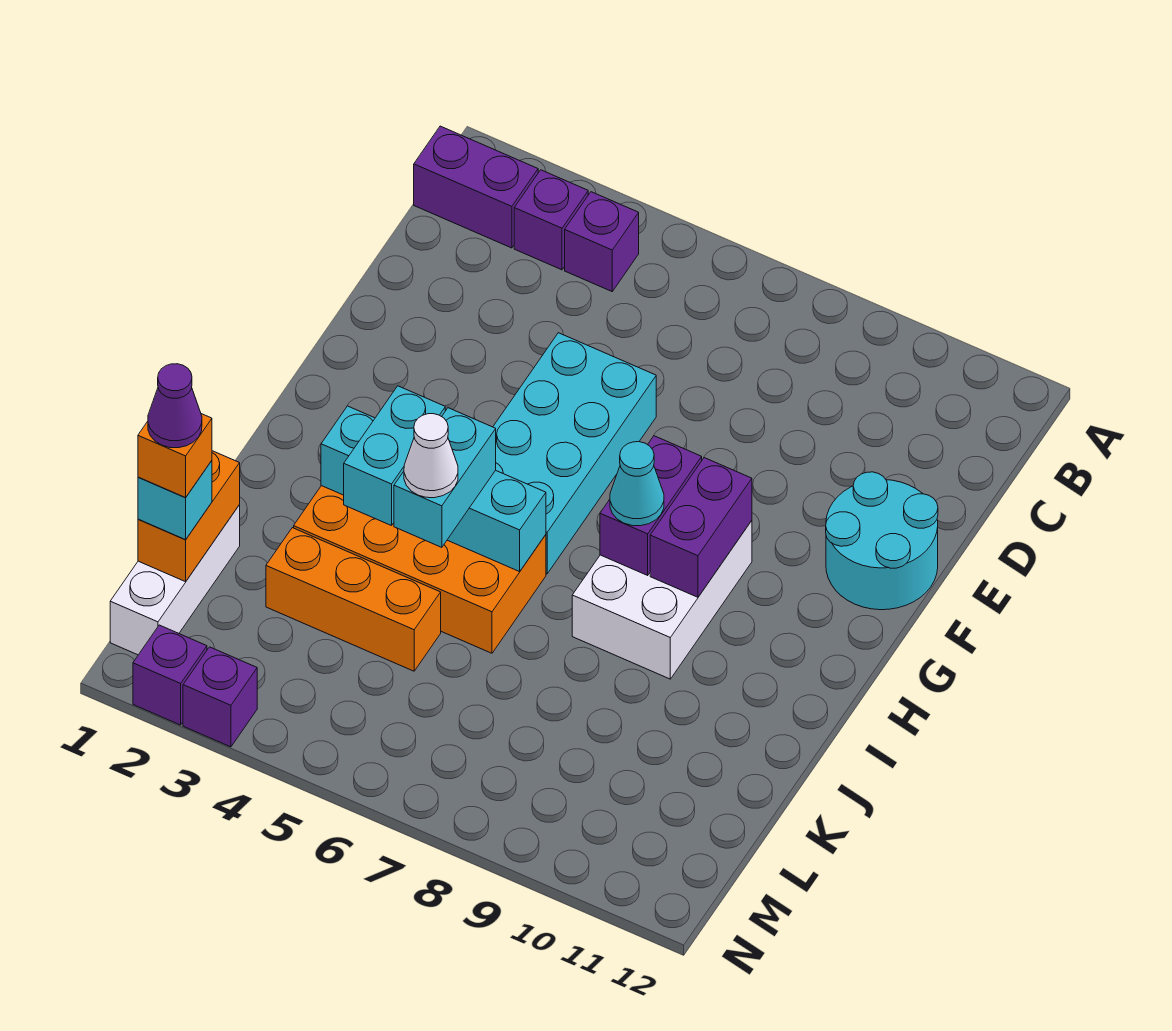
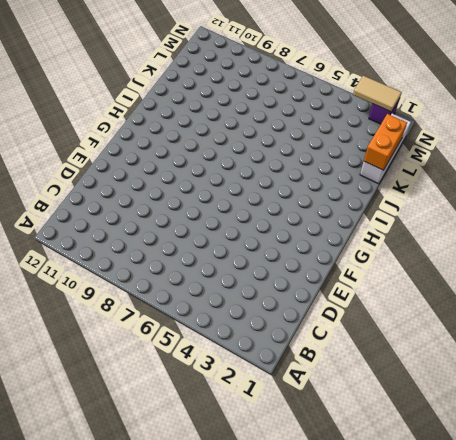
tan tile N2:N3 level 2 -> none
none -> purple brick B1:B2 level 1
none -> purple brick B3 level 1
none -> purple brick B4 level 1

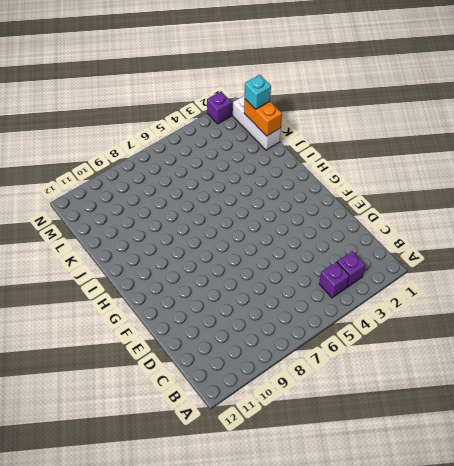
none -> purple brick B1:B2 level 1
none -> cyan brick E5:H6 level 1
none -> cyan round brick E11:F12 level 1

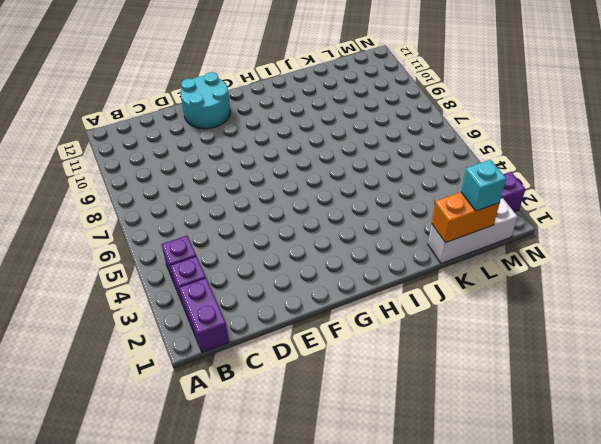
none -> cyan brick E5:H6 level 1
none -> white brick G8:I9 level 1
none -> orange brick I3:J6 level 1

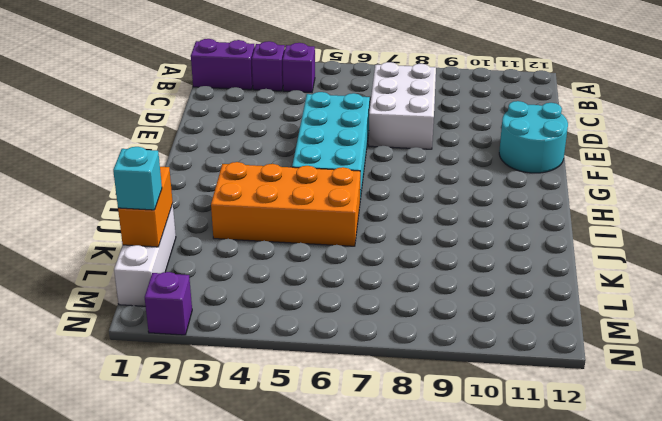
white brick C7:E8 level 1 -> white brick G8:I9 level 1
none -> orange brick K3:K5 level 1
none -> purple brick N3 level 1
none -> purple brick G8:H8 level 2

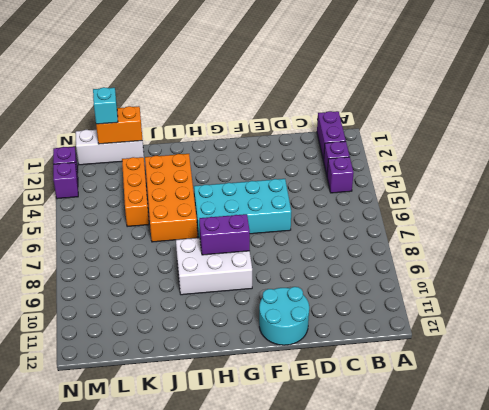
none -> purple brick G9:H9 level 2
none -> cyan brick I3:I6 level 2
none -> cyan cone H8 level 3

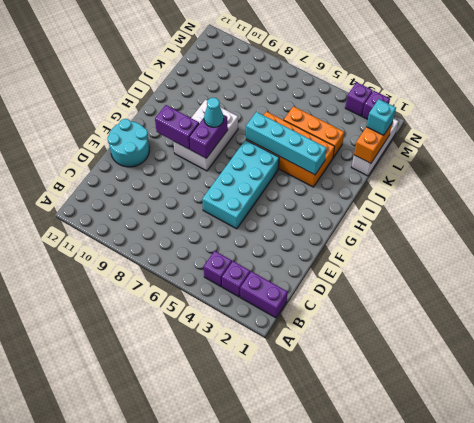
purple brick G9:G10 level 2 -> purple brick G9:H9 level 2
none -> cyan brick I4:J4 level 3
none -> cyan brick I5:J5 level 3
none -> white cone J5 level 4

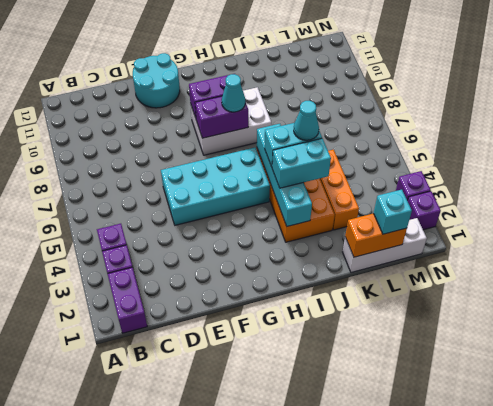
cyan cone J5 level 4 -> white cone J5 level 4
none -> orange brick L1 level 4
none -> purple cone L1 level 5

